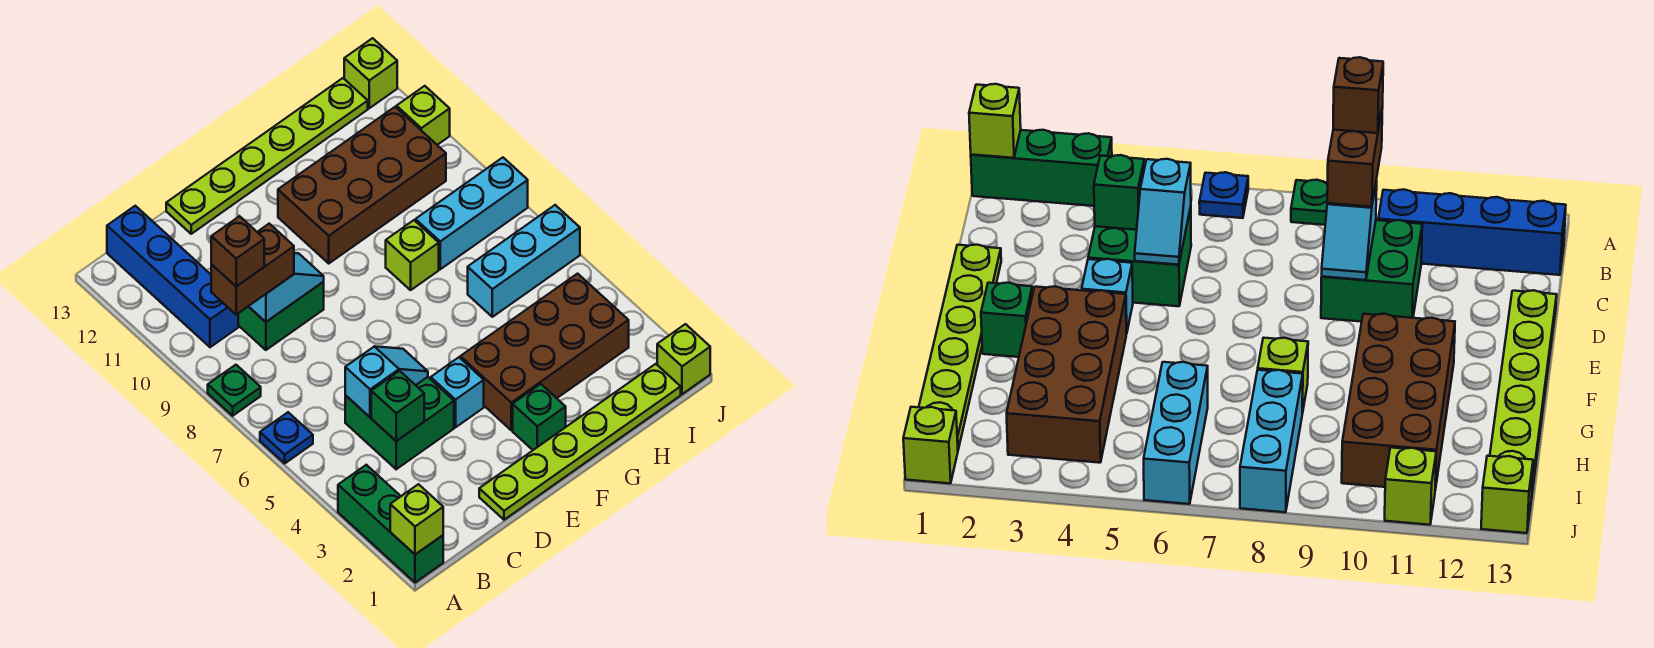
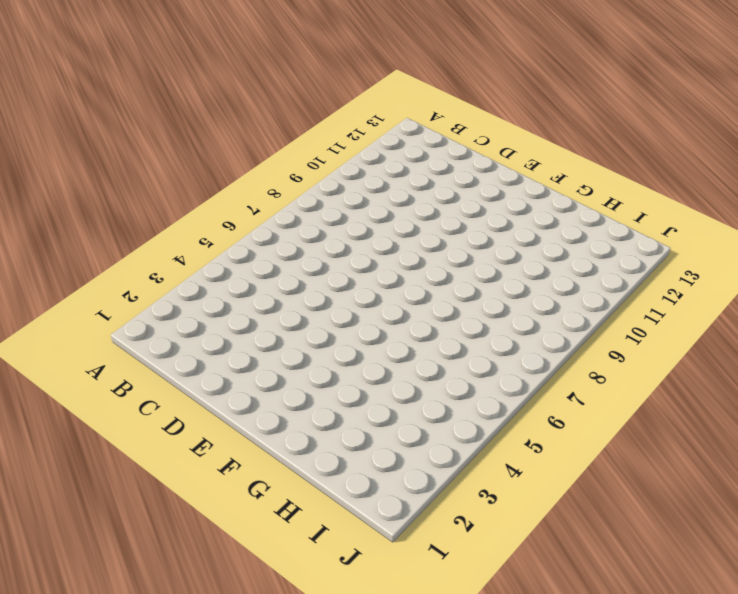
none -> green brick A1:A3 level 1
none -> blue plate A6 level 1
none -> green plate A8 level 1

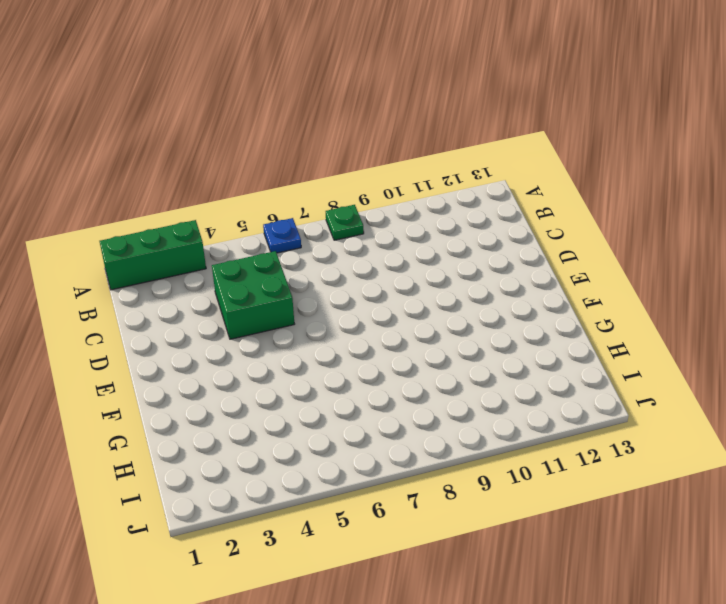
none -> blue brick B10:B13 level 1
none -> green brick C9:D10 level 1
none -> lime plate D1:I1 level 1

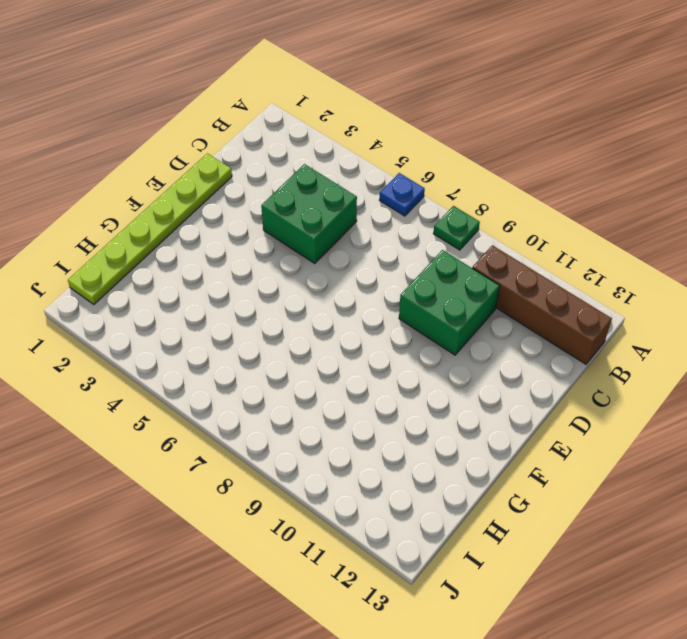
brown brick B10:B13 level 1 -> blue brick B10:B13 level 1
none -> green brick A1:A3 level 1
none -> lime plate D13:I13 level 1
none -> cyan brick E4 level 1

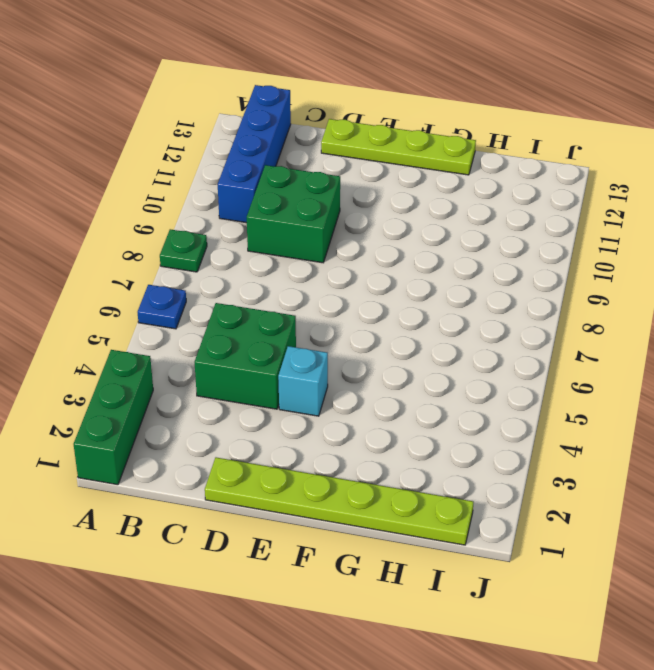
lime plate D13:G13 level 1 -> lime plate D13:I13 level 1
none -> green brick F2 level 1
none -> brown brick F3:I4 level 1
none -> brown brick F10:I11 level 1

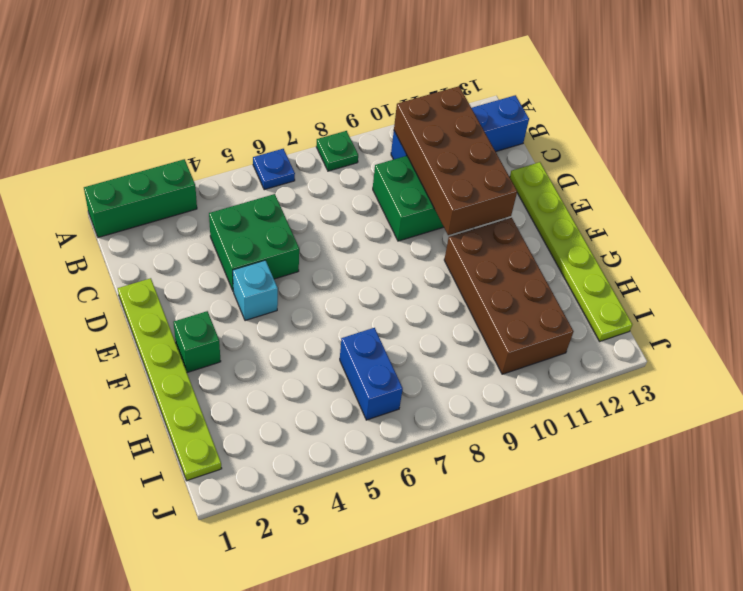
brown brick B10:E11 level 2 -> brown brick F3:I4 level 1
blue brick H6:I6 level 1 -> cyan brick H6:J6 level 1
none -> lime brick G8 level 1
none -> cyan brick H8:J8 level 1
none -> lime brick J1 level 1

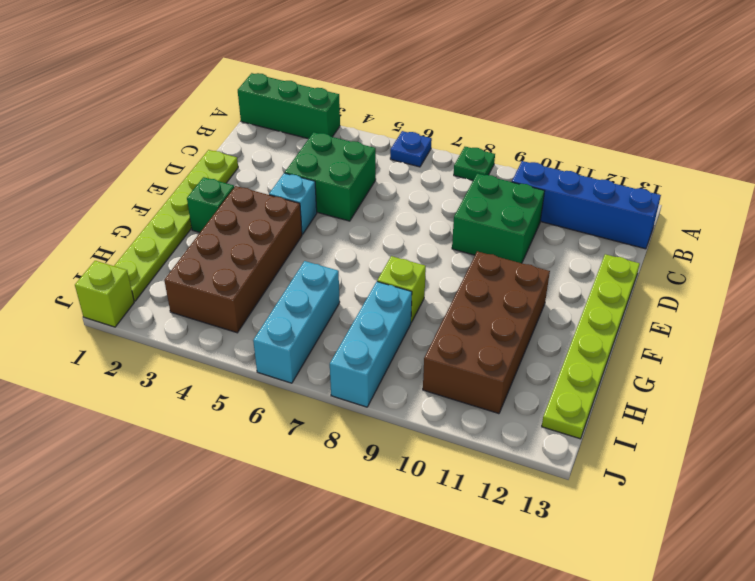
none -> lime brick J11 level 1
none -> lime brick J13 level 1
none -> lime brick A1 level 2

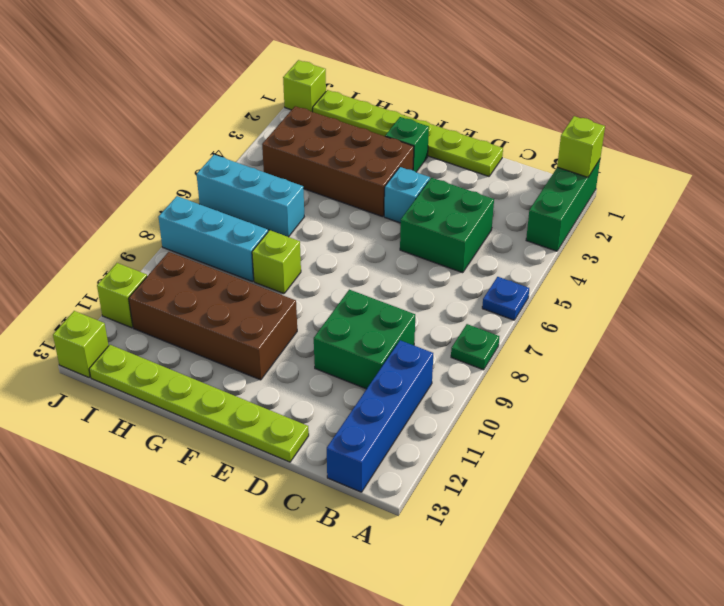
none -> green brick C4 level 2
none -> cyan slope C5:D5 level 2 top C
none -> cyan slope C9:D9 level 2 top C

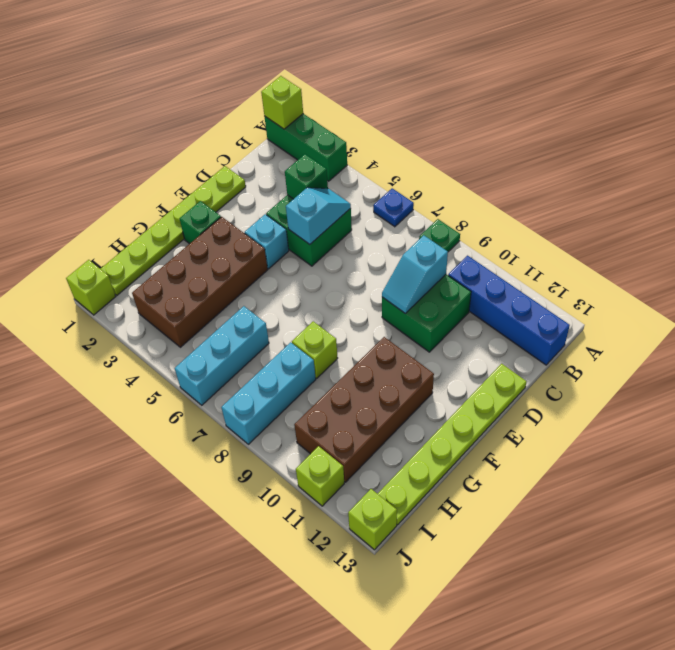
cyan slope C5:D5 level 2 top D -> cyan slope C5:D5 level 2 top C
none -> brown brick B9:C9 level 3
none -> brown brick B9 level 4

